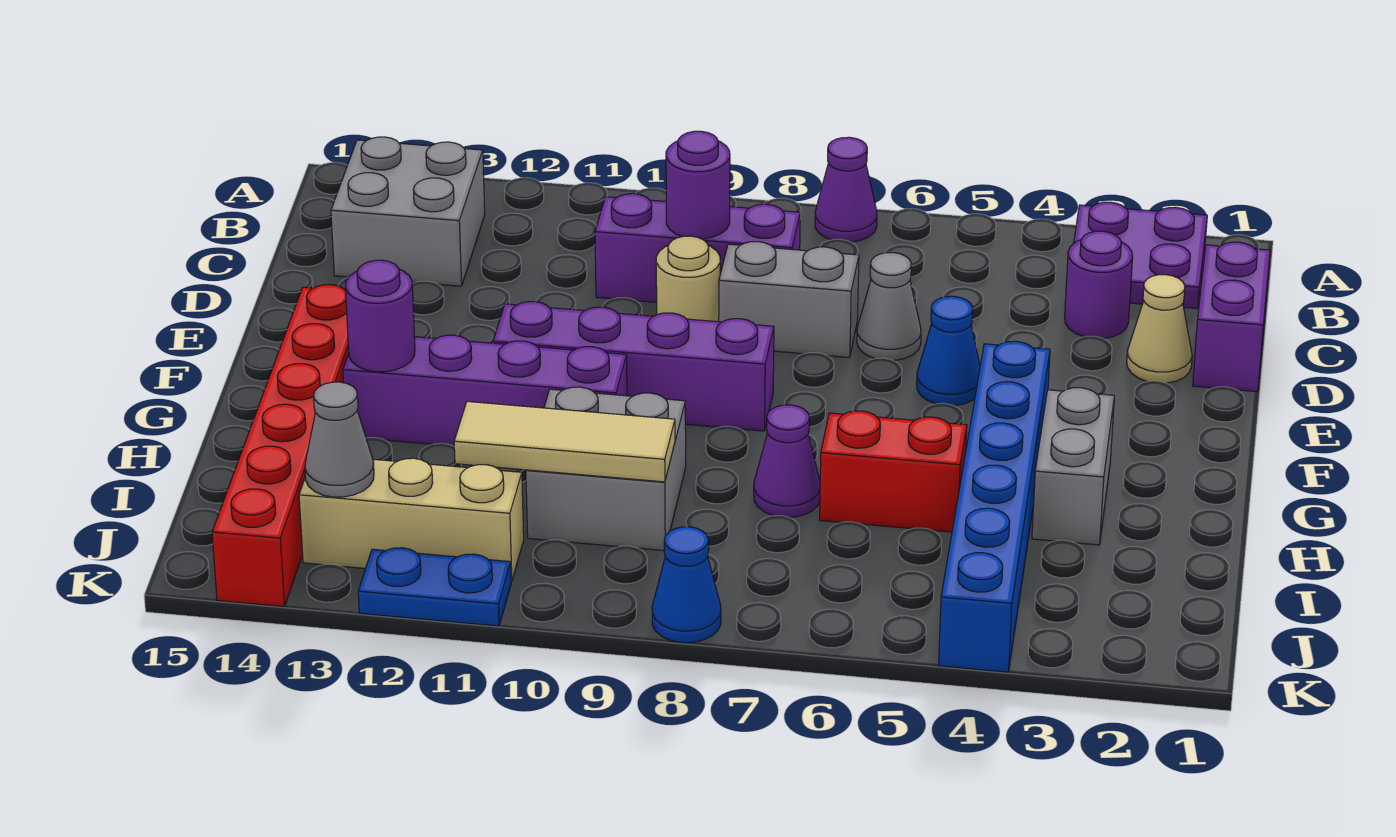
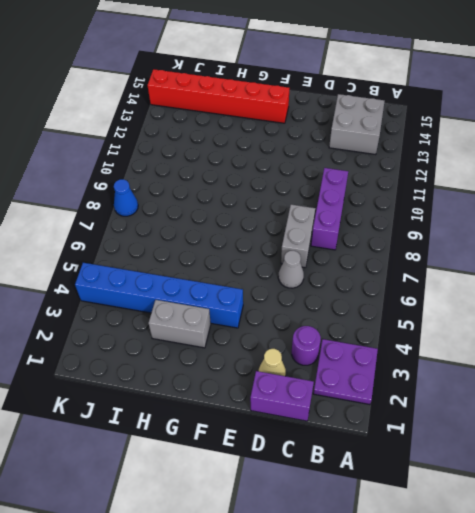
none -> purple cone A7 level 1
none -> tan round brick D9 level 1
none -> blue cone E5 level 1

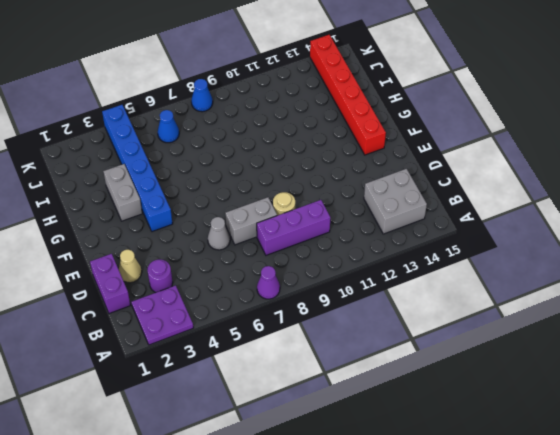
blue cone J6 level 1 -> blue cone E5 level 1
none -> purple brick F8:F11 level 1
none -> purple brick G10:G13 level 1
none -> red brick H5:H6 level 1

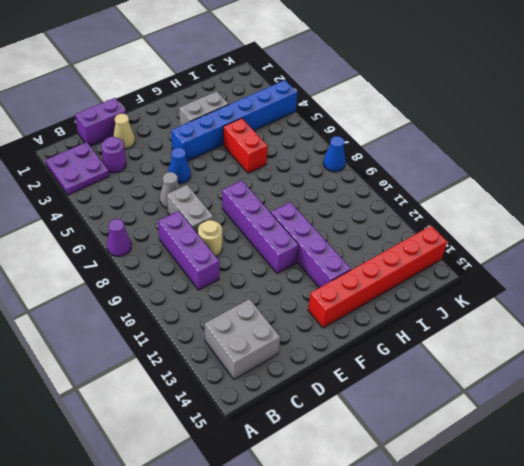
none -> purple cone H7 level 1
none -> grey brick H9:I10 level 1
none -> tan brick J11:J13 level 1

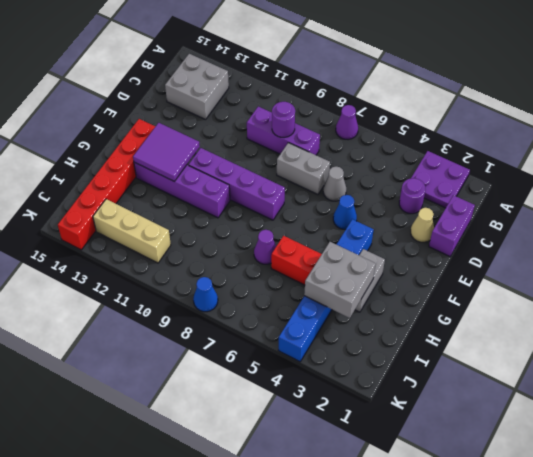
purple tile F12:G13 level 2 -> purple round brick G13 level 2
grey brick H3:I4 level 2 -> grey brick H9:I10 level 1
none -> tan round brick D9 level 1
none -> blue plate K11:K12 level 1
none -> tan tile I9:I11 level 2

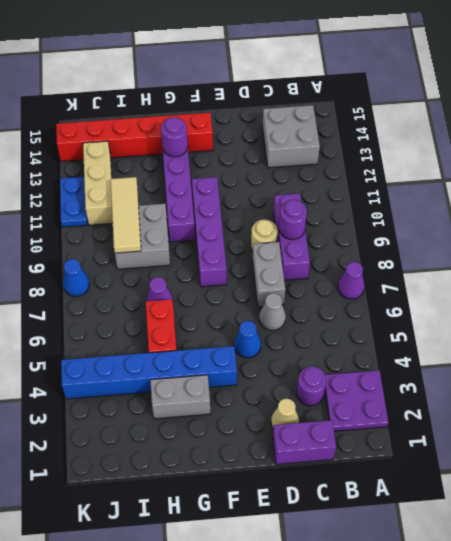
none -> grey cone J13 level 2

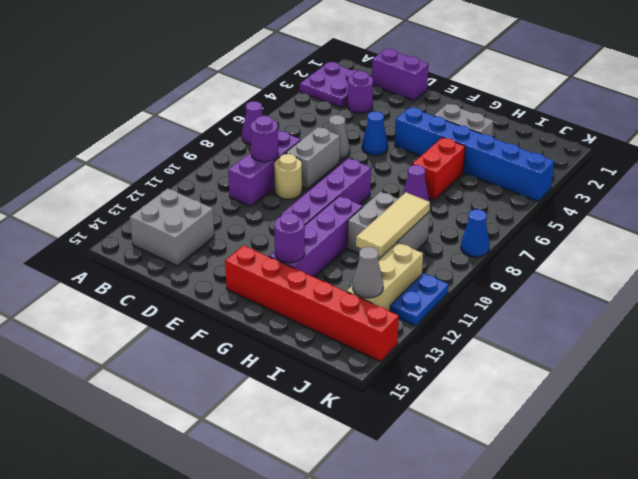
none -> tan cone D2 level 1

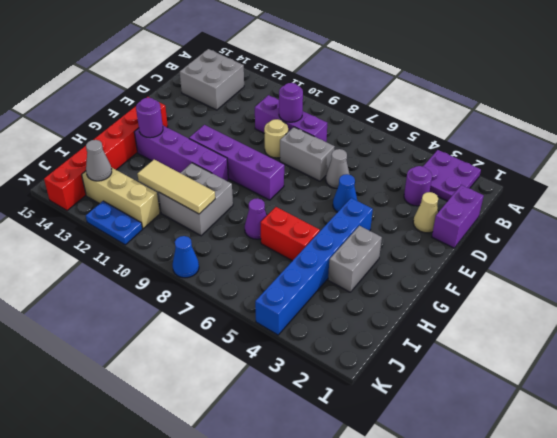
none -> purple cone A7 level 1

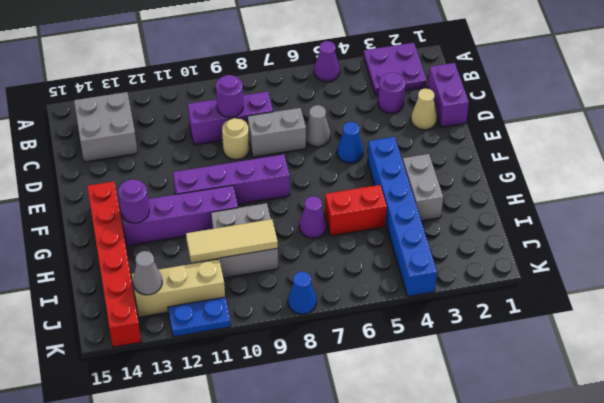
purple cone A5 level 1 -> purple cone A7 level 1

